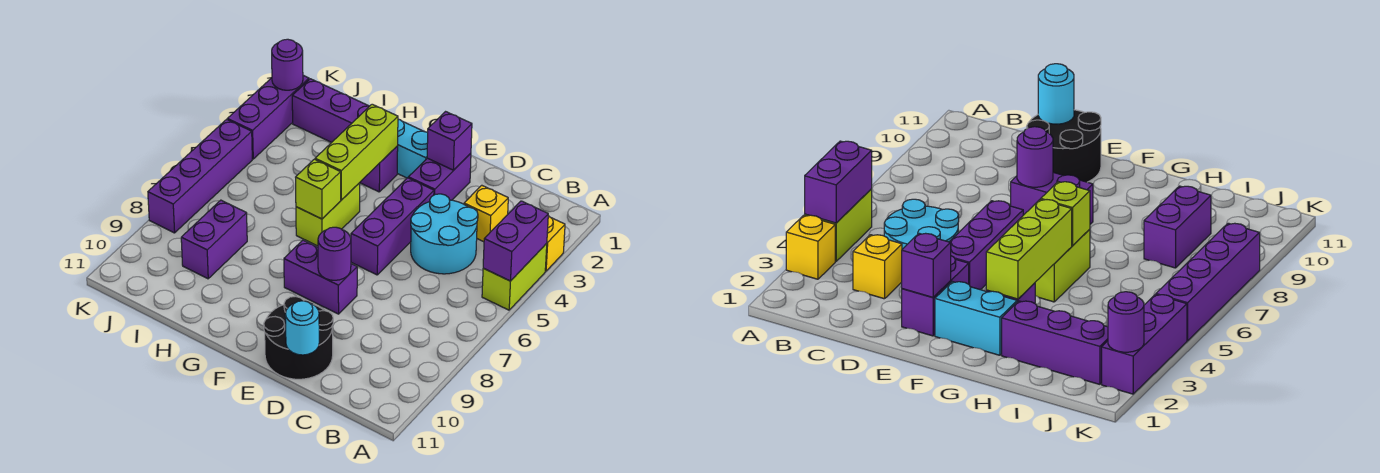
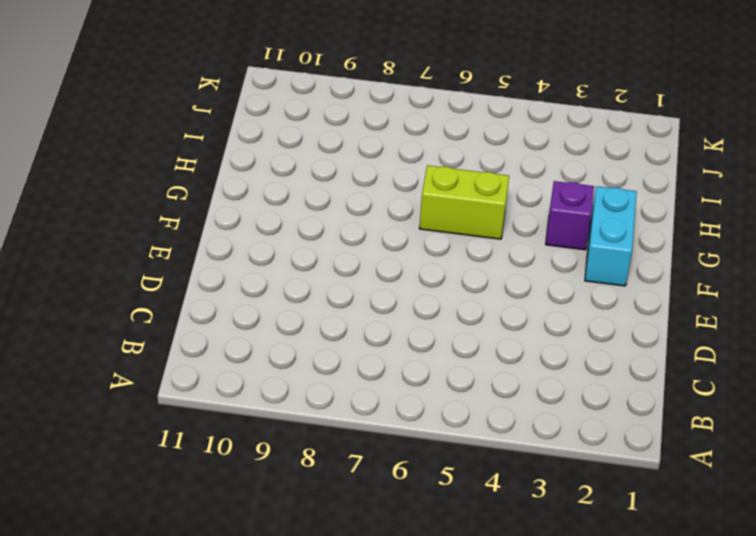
none -> yellow brick A3 level 1
none -> lime brick A4:A5 level 1
none -> yellow brick C3 level 1

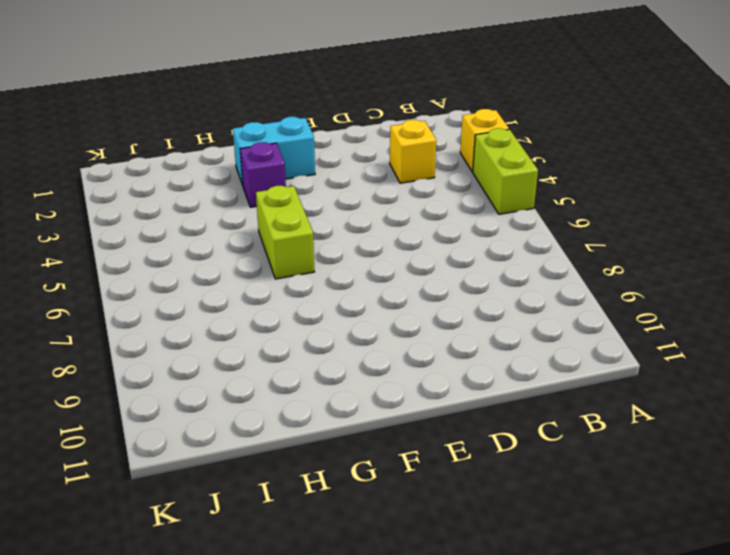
none -> cyan round brick C4:D5 level 1
none -> black round brick D10:E11 level 1
none -> purple brick E2:E3 level 1

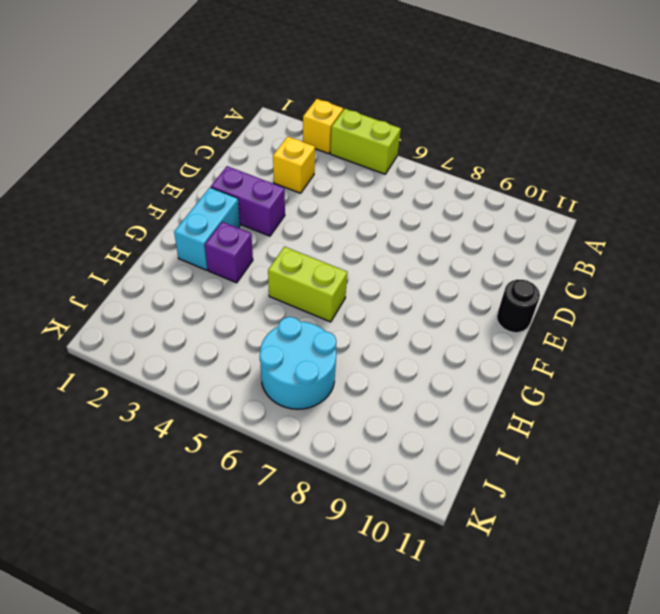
black round brick E11 level 1 -> black round brick D10:E11 level 1
cyan round brick I6:J7 level 1 -> cyan round brick C4:D5 level 1
none -> purple brick E4:E6 level 1
none -> purple brick E8:F8 level 1
none -> purple brick H2:J2 level 1

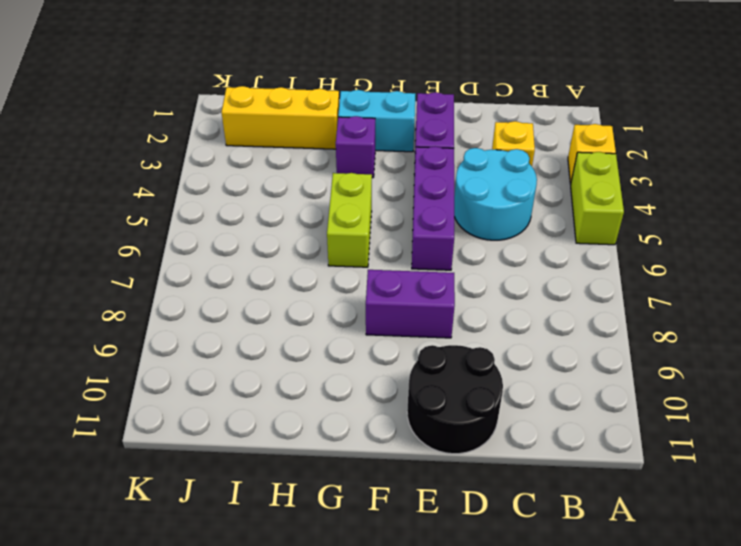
yellow brick H2:J2 level 1 -> purple brick H2:J2 level 1
none -> purple brick I8:I9 level 1
none -> purple brick K2:K4 level 1
none -> purple brick K5:K8 level 1

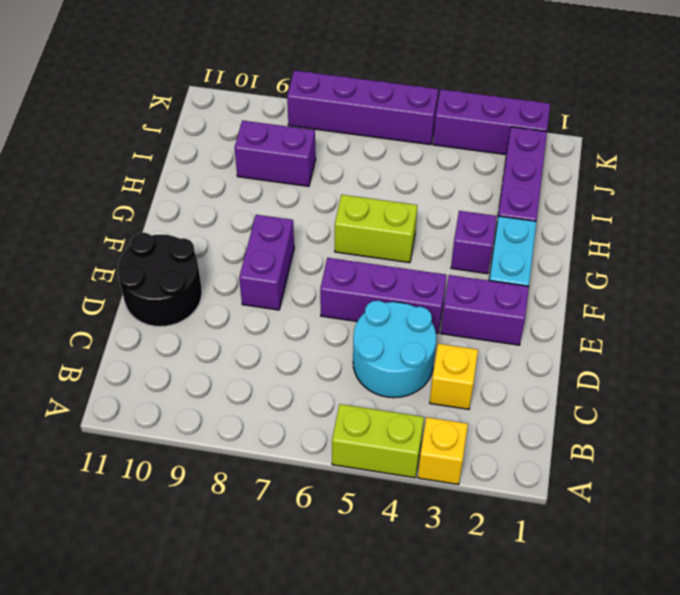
none -> purple brick A4:A5 level 2
none -> cyan round brick D11 level 2
none -> purple brick E2 level 2

